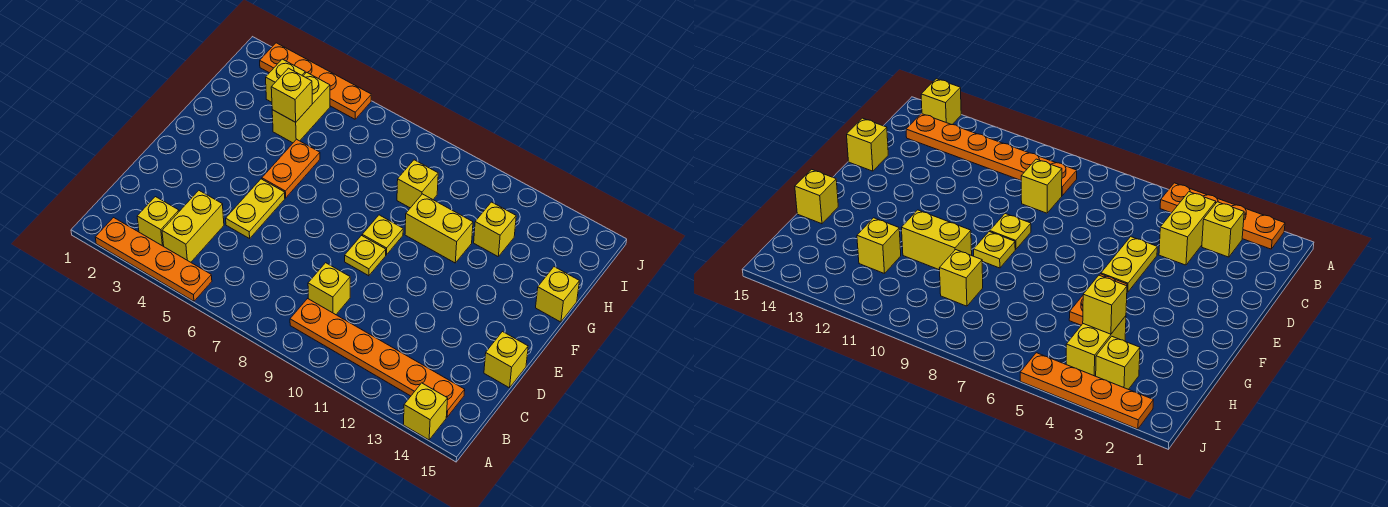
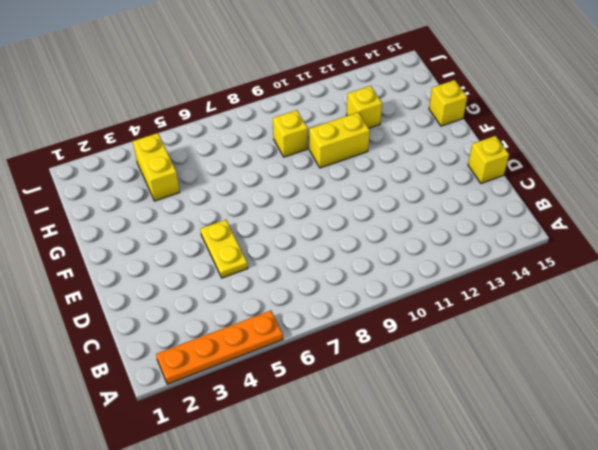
none -> yellow brick A14 level 1
none -> yellow brick B3 level 1
none -> yellow brick B4:C4 level 1

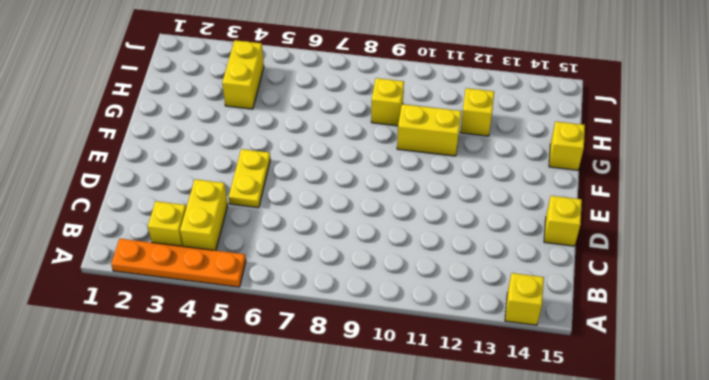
none -> orange plate B9:B14 level 1
none -> yellow brick C9 level 1
none -> yellow plate E9 level 1

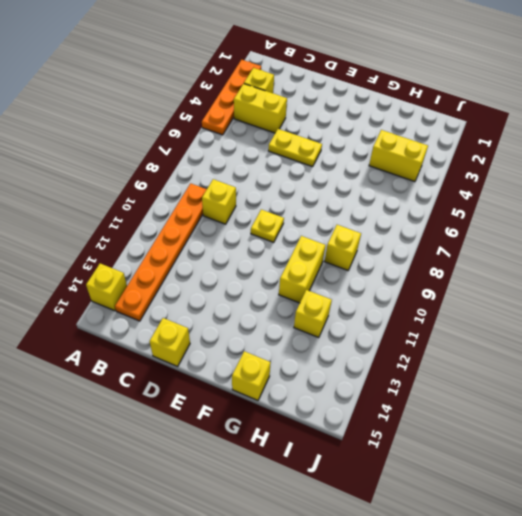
none -> orange plate F5:G5 level 1
none -> yellow plate F9 level 1
none -> yellow brick I3 level 1

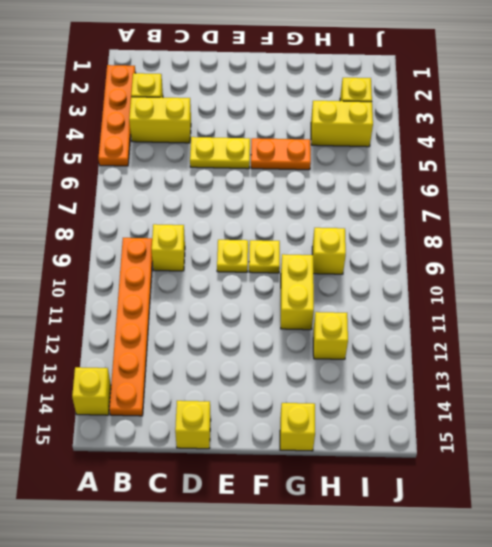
none -> orange plate J2:J5 level 1
none -> yellow brick H4 level 2

